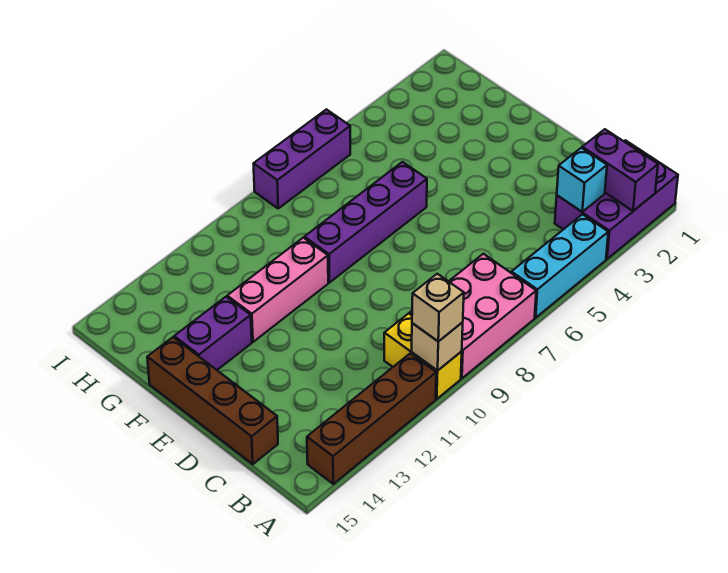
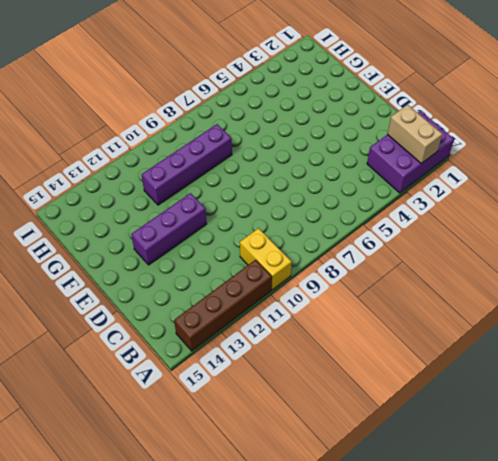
tan brick A2:B2 level 2 -> purple brick A2:B2 level 2
purple brick E11:E13 level 1 -> purple brick I6:I8 level 1
purple brick G8:G11 level 1 -> purple brick F6:F9 level 1
none -> cyan brick A4:A6 level 1
none -> pink brick A7:B9 level 1
none -> brown brick C15:F15 level 1

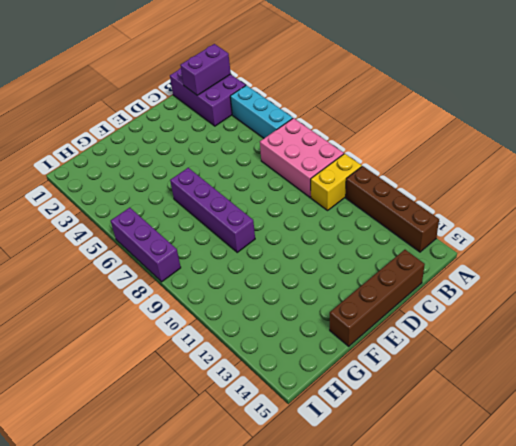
none -> pink brick F10:F12 level 1
none -> purple brick F13:F14 level 1
none -> tan brick A10 level 2

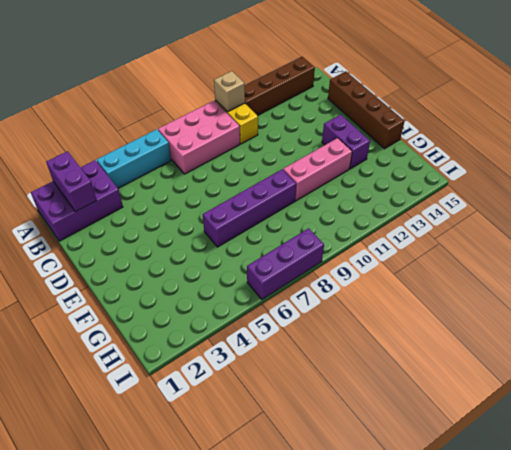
purple brick E13:F13 level 1 -> purple brick F13:F14 level 1
none -> cyan brick B3 level 2
none -> tan brick A10 level 3

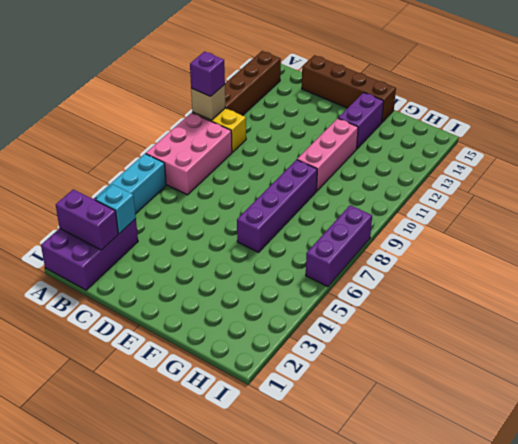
purple brick A10 level 3 -> tan brick A10 level 3

